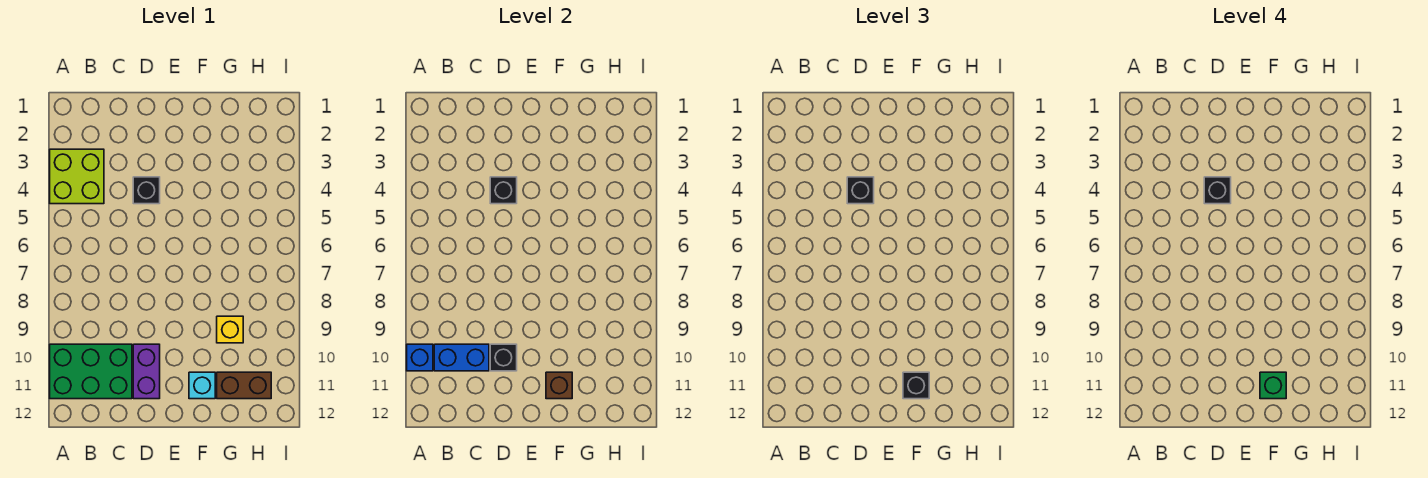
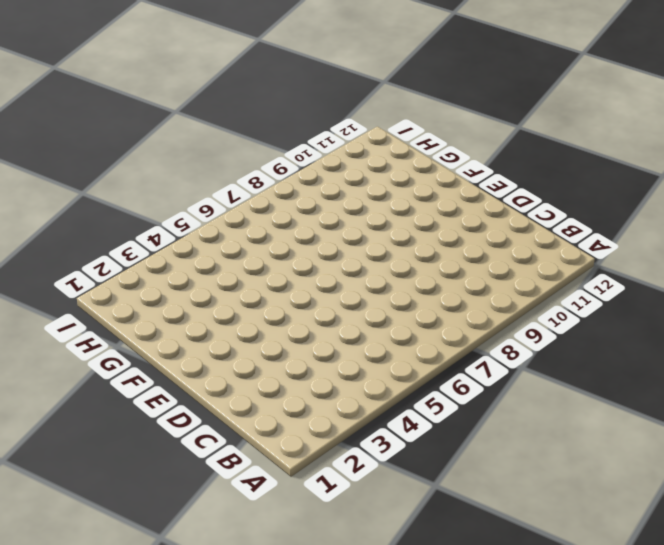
none -> lime brick A3:B4 level 1
none -> green brick A10:C11 level 1
none -> black brick D4 level 1

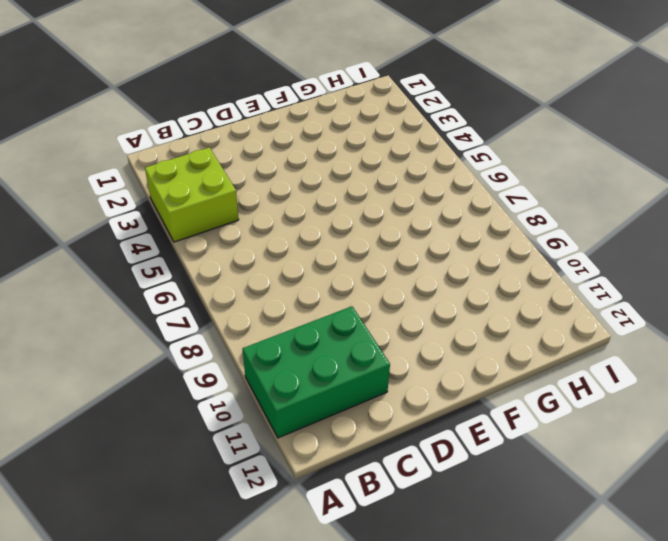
none -> black brick D4 level 1
none -> purple brick D10:D11 level 1
none -> cyan brick F11 level 1

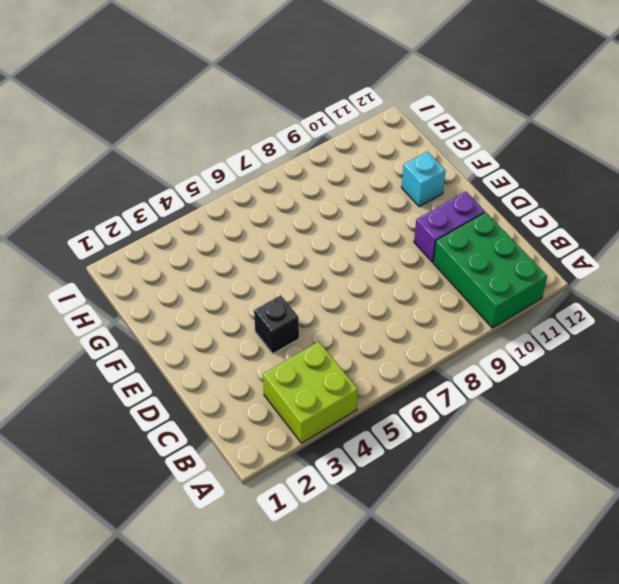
none -> yellow brick G9 level 1
none -> brown brick G11:H11 level 1
none -> blue brick A10 level 2

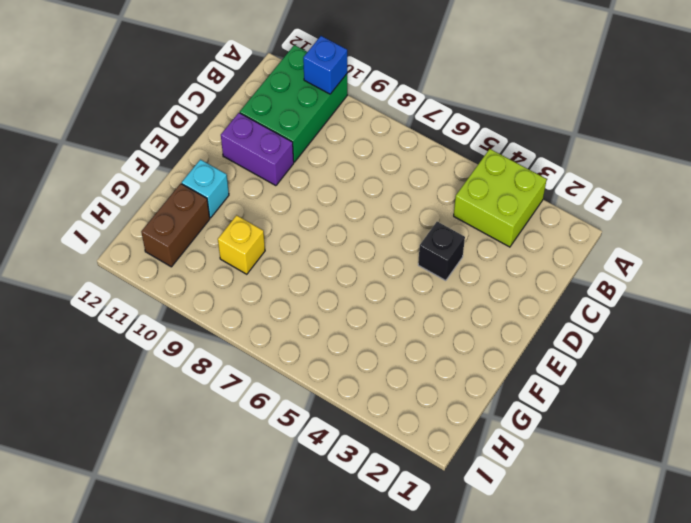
none -> blue brick B10:C10 level 2
none -> black brick D4 level 2
none -> black brick D10 level 2

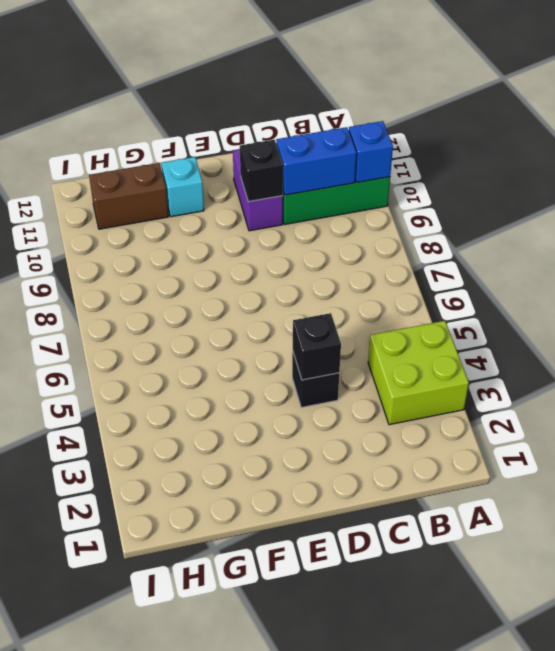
none -> yellow brick G9 level 1
none -> brown brick F11 level 2
none -> black brick D4 level 3

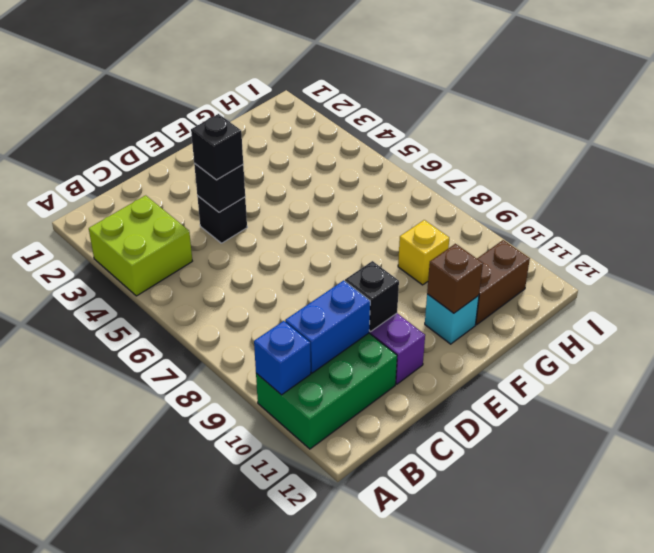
none -> black brick F11 level 3
none -> black brick D4 level 4
none -> green brick F11 level 4

